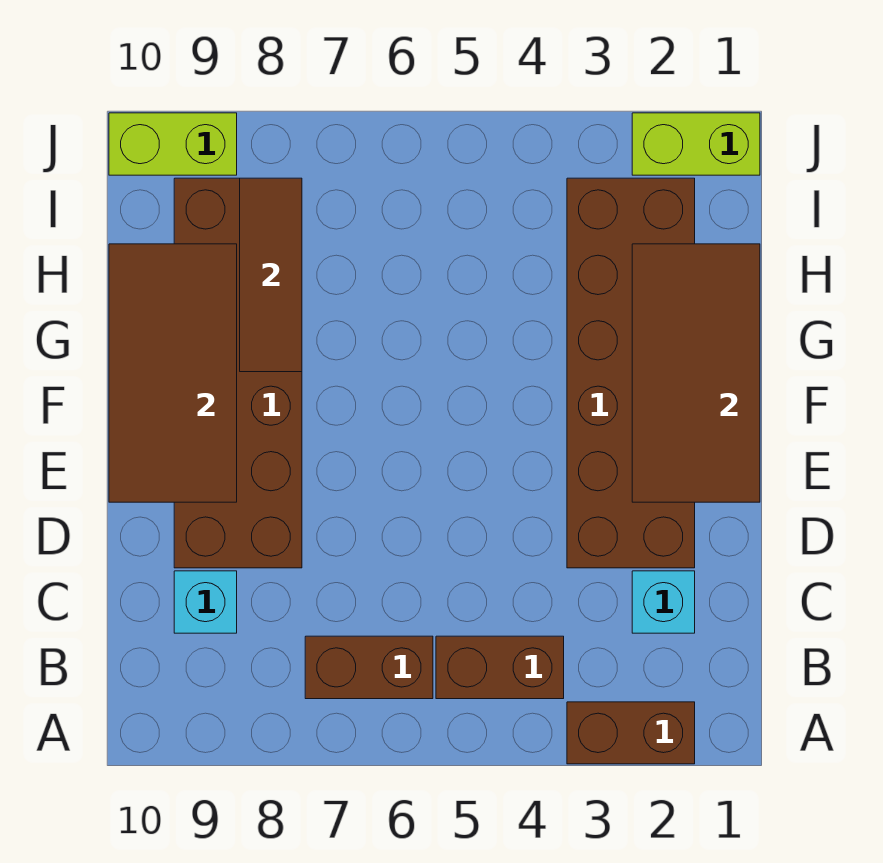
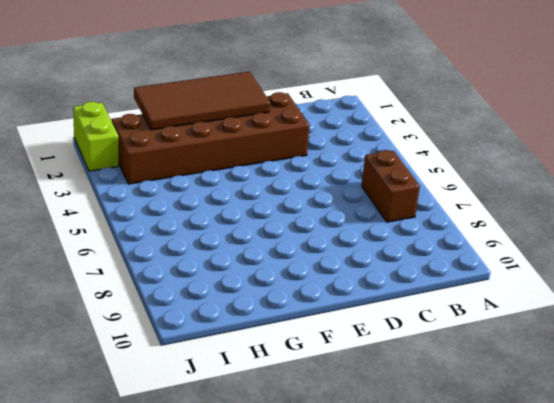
none -> brown brick A2:A3 level 1
none -> brown brick B4:B5 level 1
none -> cyan brick C2 level 1

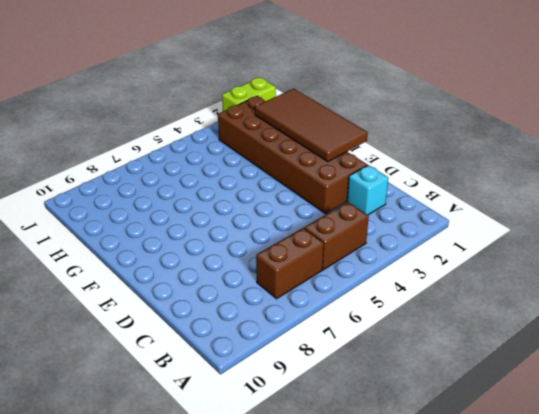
none -> brown brick A2:A3 level 1
none -> cyan brick C9 level 1
none -> brown brick D8:I9 level 1

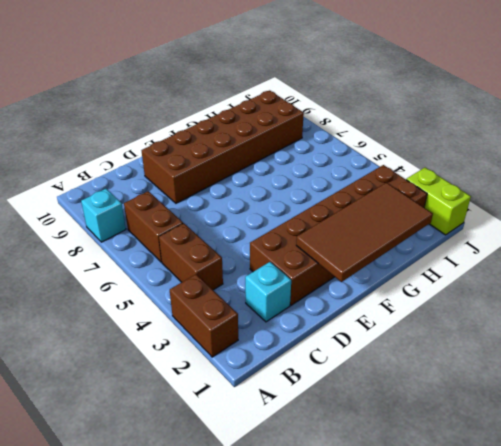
cyan brick A8 level 1 -> cyan brick C9 level 1
none -> lime brick J9:J10 level 1
none -> brown tile E9:H10 level 2
none -> brown tile G8:I8 level 2

